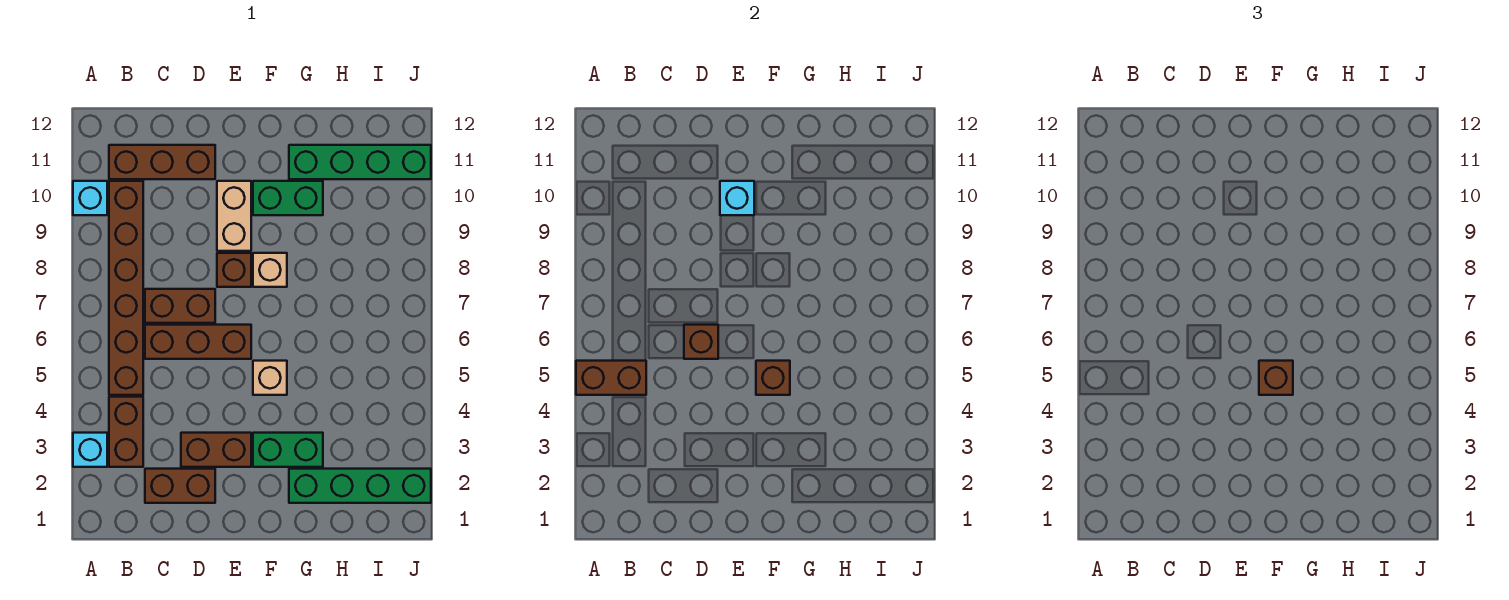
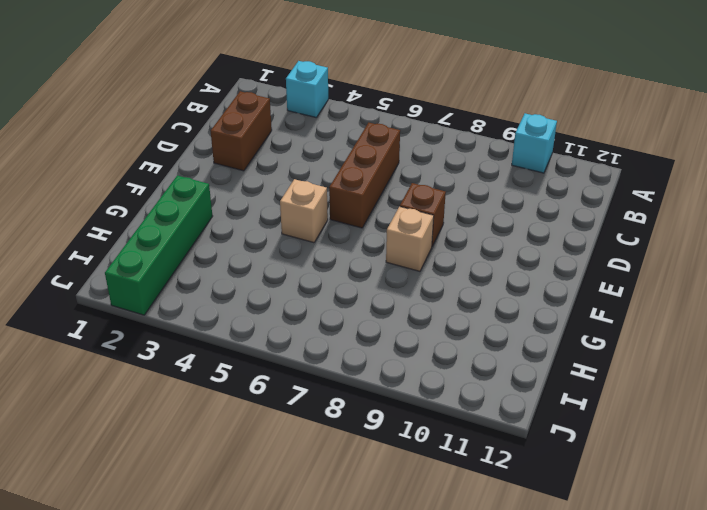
none -> brown brick B3:B4 level 1
none -> brown brick B5:B10 level 1
none -> brown brick B11:D11 level 1

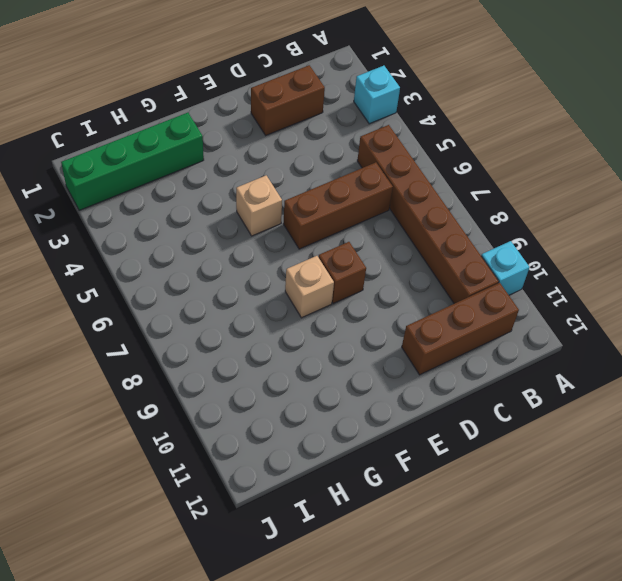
none -> brown brick B3:B4 level 1
none -> brown brick C7:D7 level 1
none -> brown brick D3:E3 level 1

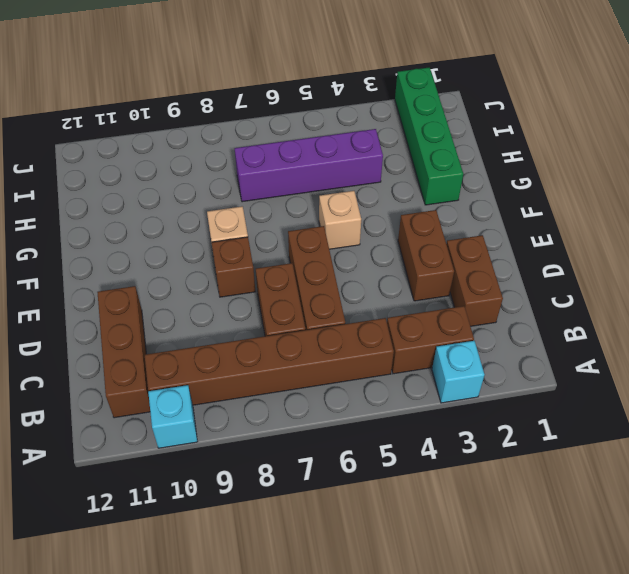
purple brick H4:H7 level 1 -> none
none -> tan brick E9:E10 level 1
none -> green brick F3:G3 level 1
none -> green brick F10:G10 level 1

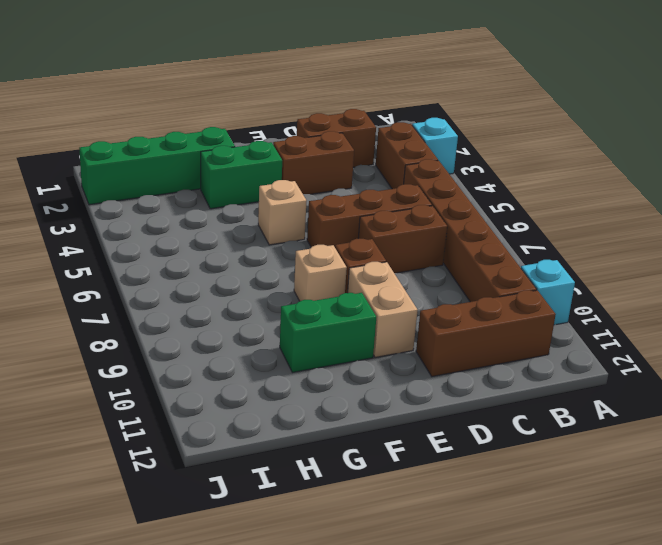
none -> green brick G11:J11 level 1
none -> brown brick A5:B5 level 2
none -> brown brick D6 level 2

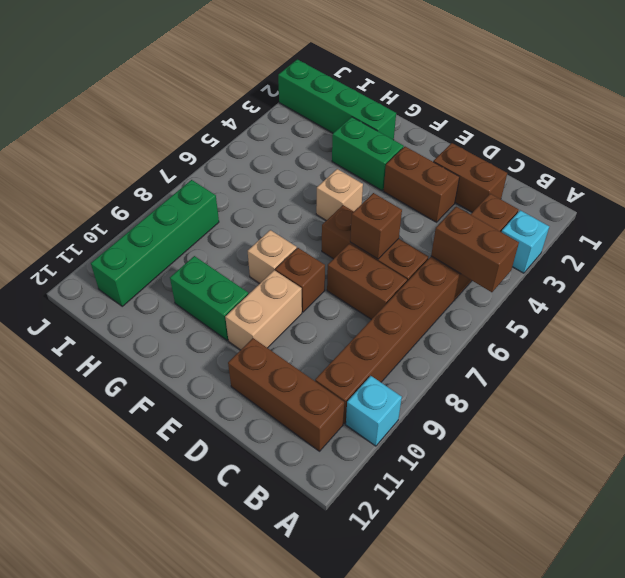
green brick I8:I11 level 1 -> green brick G11:J11 level 1
none -> cyan brick E10 level 2
none -> brown brick F5 level 2
none -> brown brick F5 level 3

